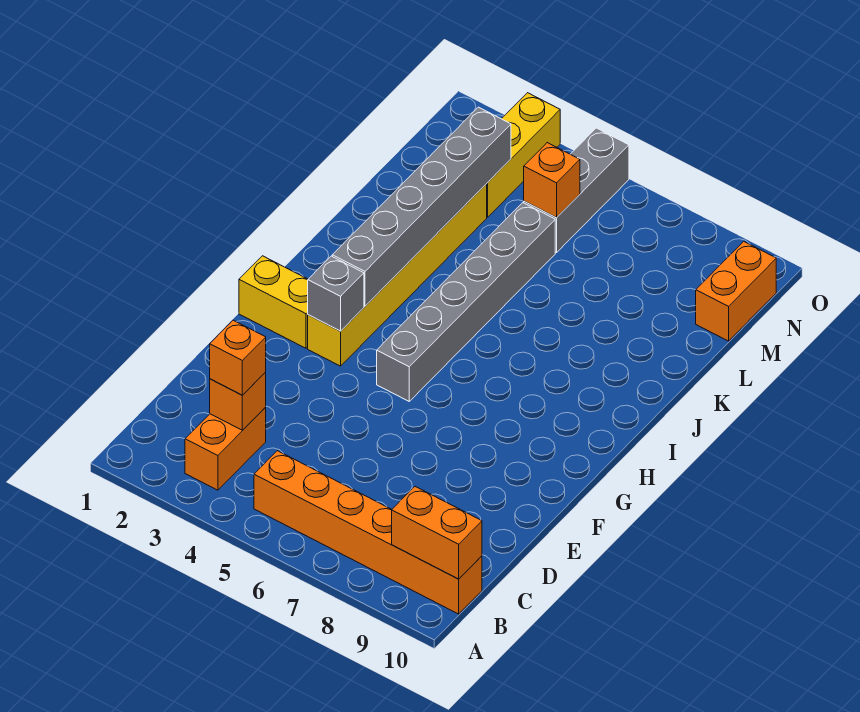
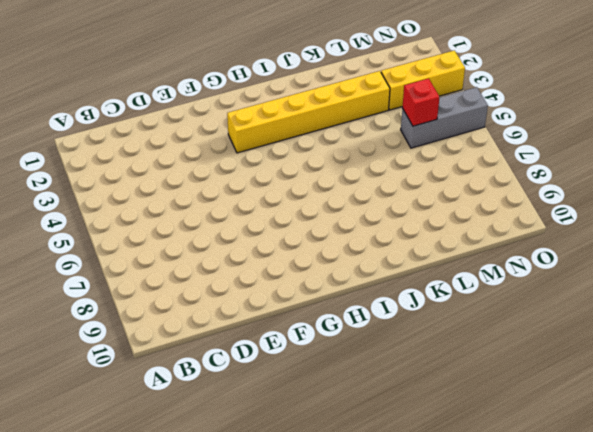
red brick M5 level 2 -> orange brick M5 level 2
none -> orange brick B3:C3 level 1
none -> orange brick B5:B10 level 1
none -> yellow brick G1:G2 level 1

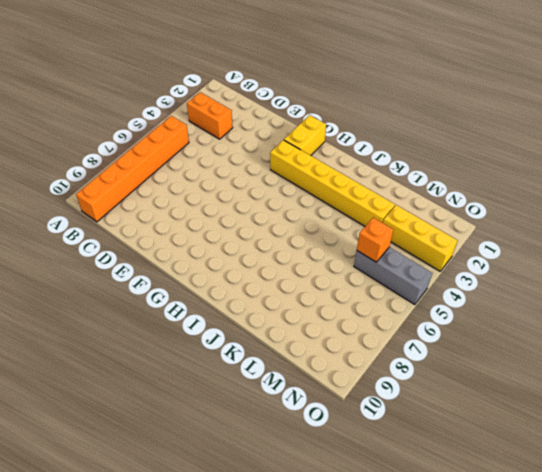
none -> grey brick G5:L5 level 1
none -> orange brick M10:N10 level 1
none -> orange brick B9:B10 level 2

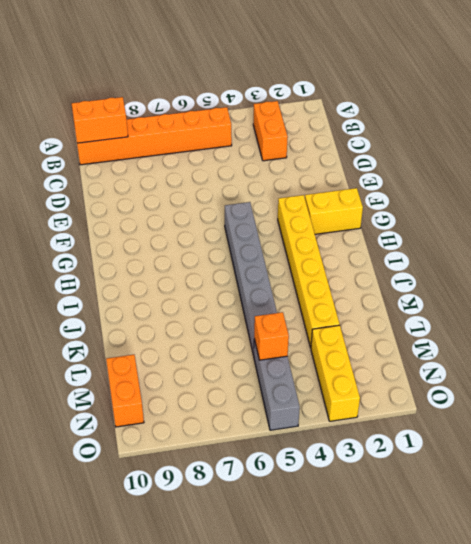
none -> orange brick C3 level 2
none -> grey brick G3 level 2
none -> grey brick H3:M3 level 2

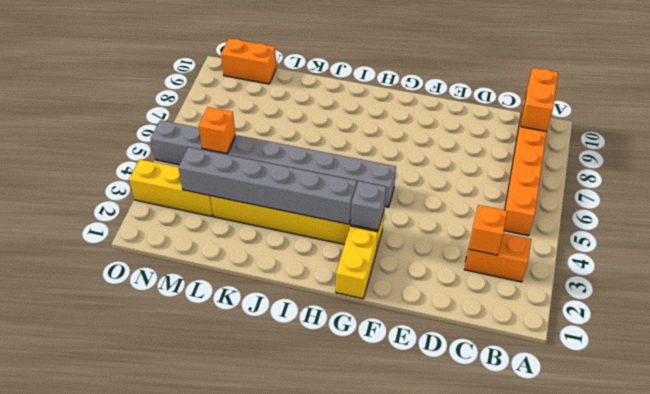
none -> orange brick C3 level 3

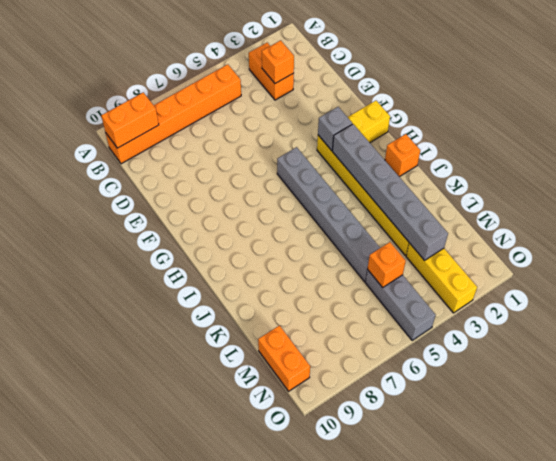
orange brick I1 level 1 -> orange brick C3 level 3

